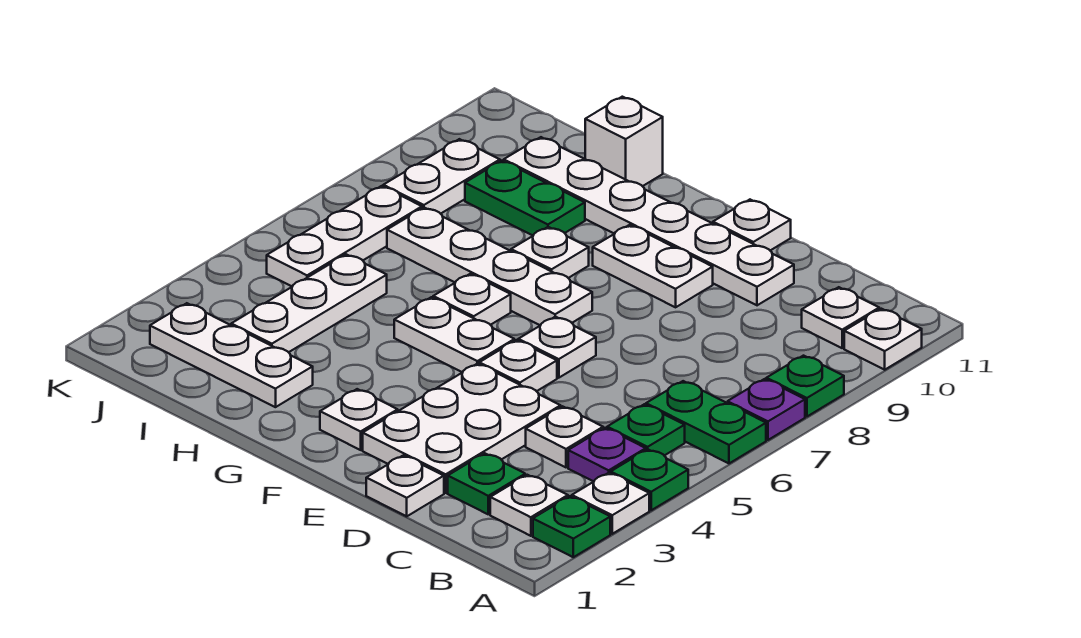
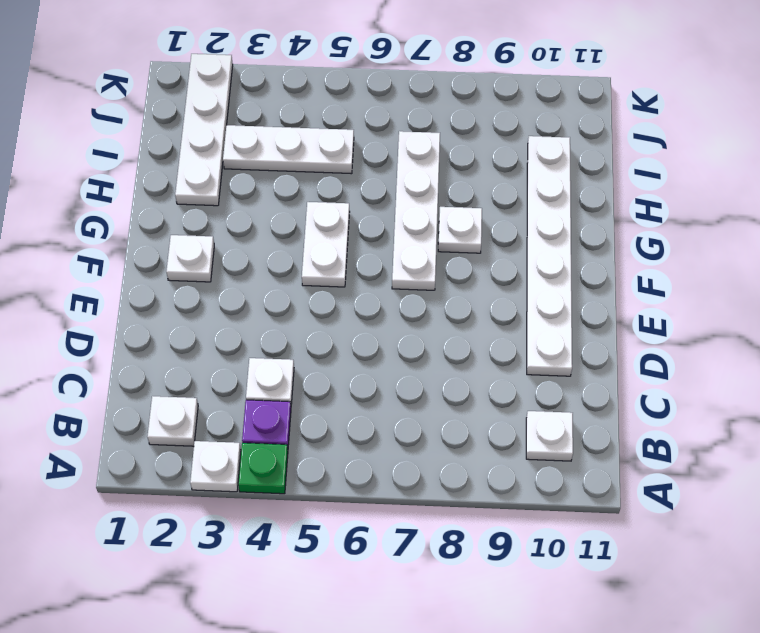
white plate H2:K2 level 1 -> white plate H2:J2 level 1
none -> green plate A2 level 1
none -> green plate A6:B6 level 1
none -> purple plate A7 level 1
none -> green plate A8 level 1

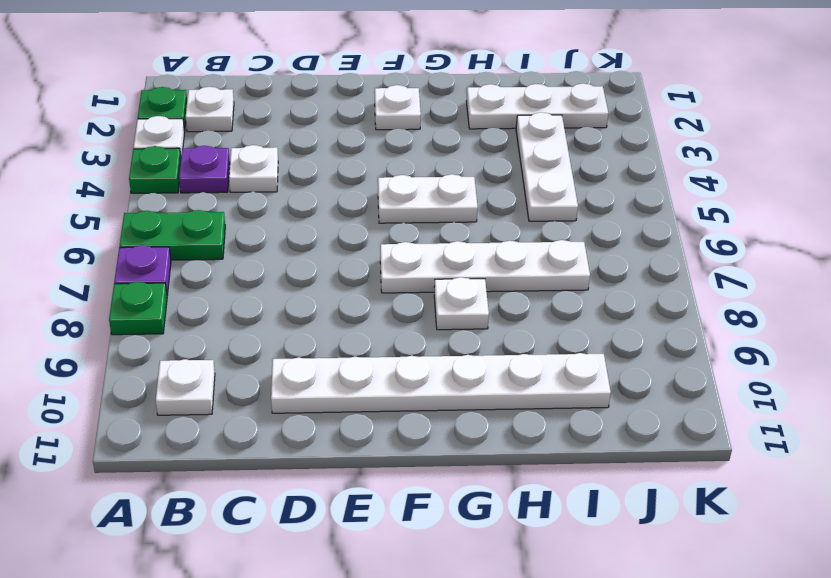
none -> white plate A10 level 1
none -> green plate B5 level 1
none -> green plate C2 level 1
none -> white plate D1 level 1

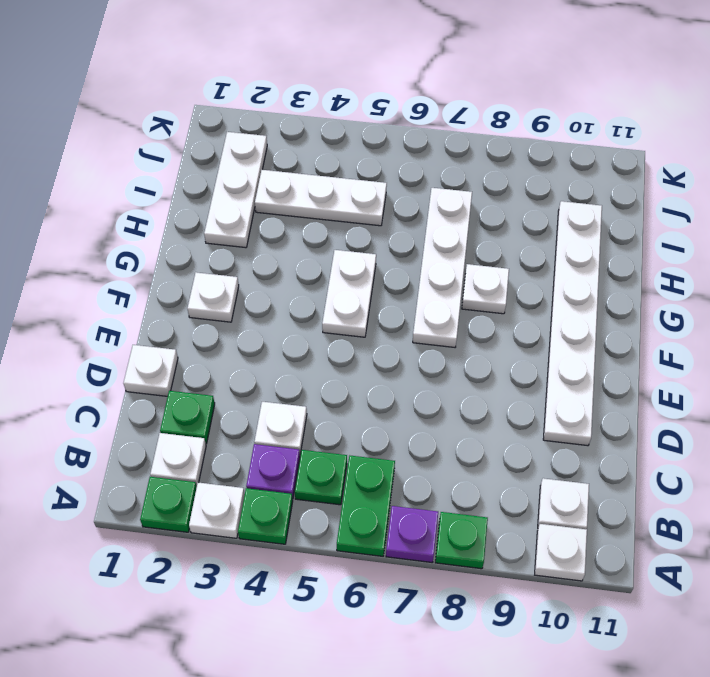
none -> white plate D2:E4 level 1
none -> white plate E5 level 1
none -> white plate E6 level 1
none -> white plate E9:F9 level 1

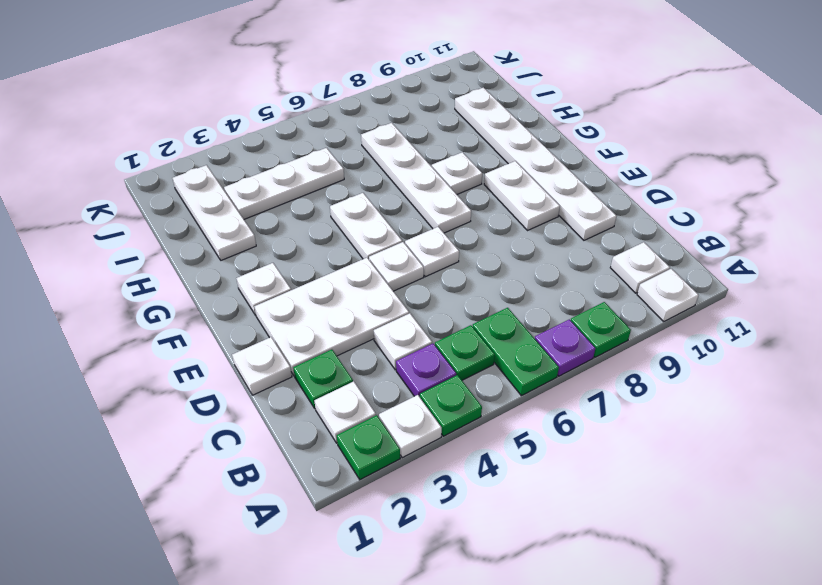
none -> white plate E11 level 1
none -> white plate G6 level 1
none -> green plate H9:I9 level 1
none -> white brick H11 level 1

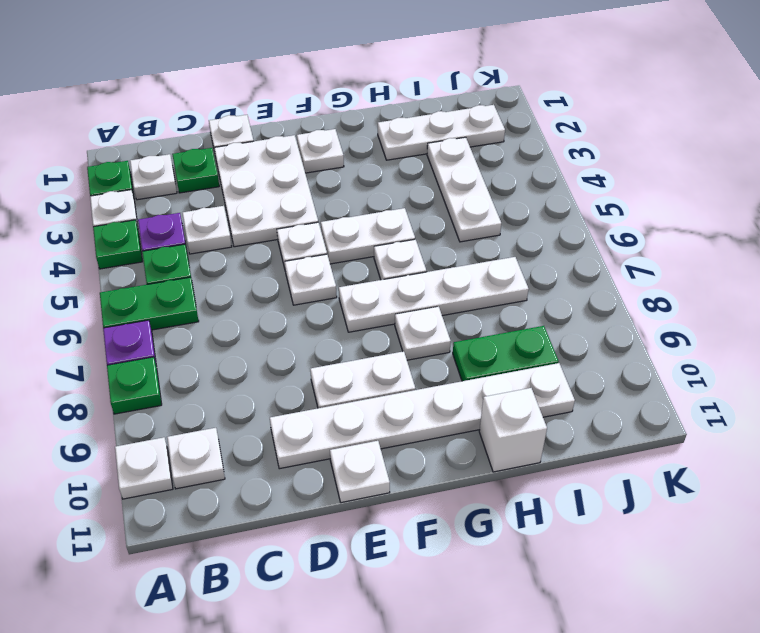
none -> white plate J5:J7 level 1
none -> white plate J8:J9 level 1

